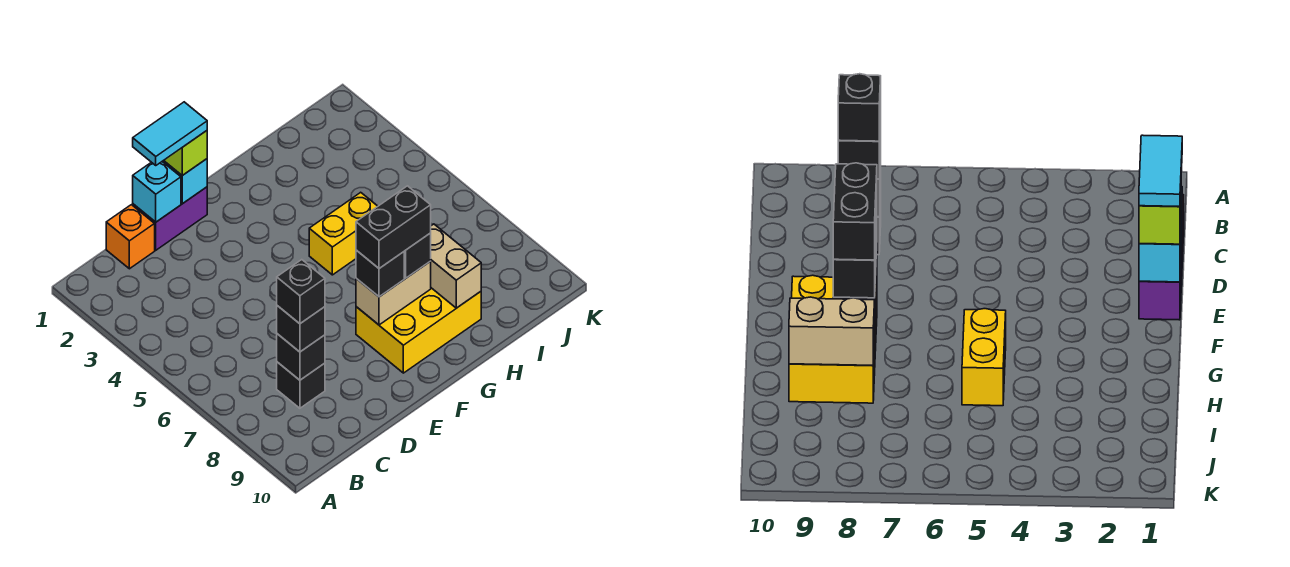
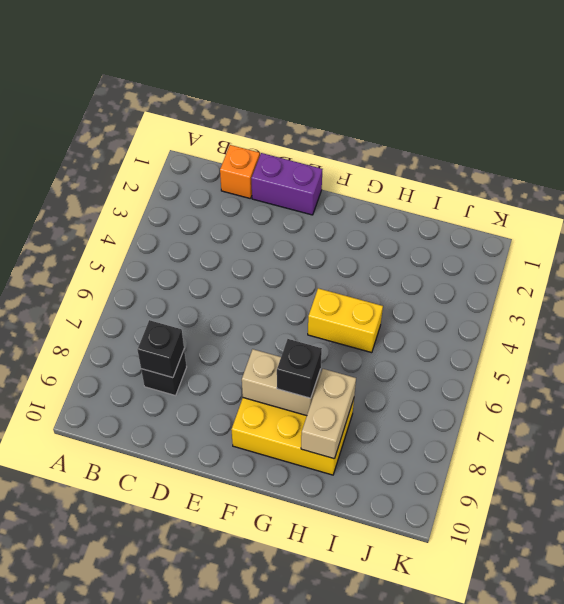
none -> cyan brick D1 level 2
none -> cyan brick E1 level 2
none -> black brick C8 level 3

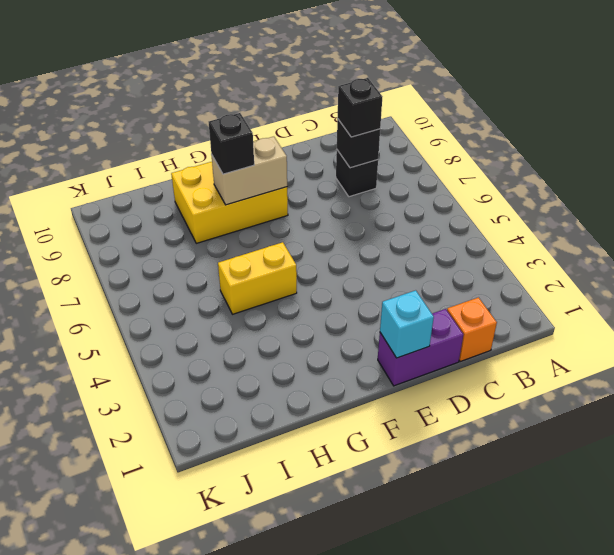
none -> cyan brick D1 level 2
none -> tan brick H8:H9 level 2
none -> lime brick E1 level 3

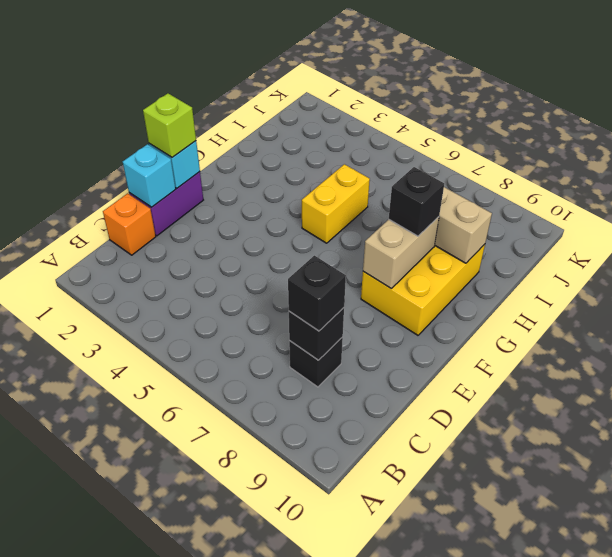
none -> black brick F8 level 3
none -> black brick C8 level 4
none -> cyan tile D1:E1 level 4

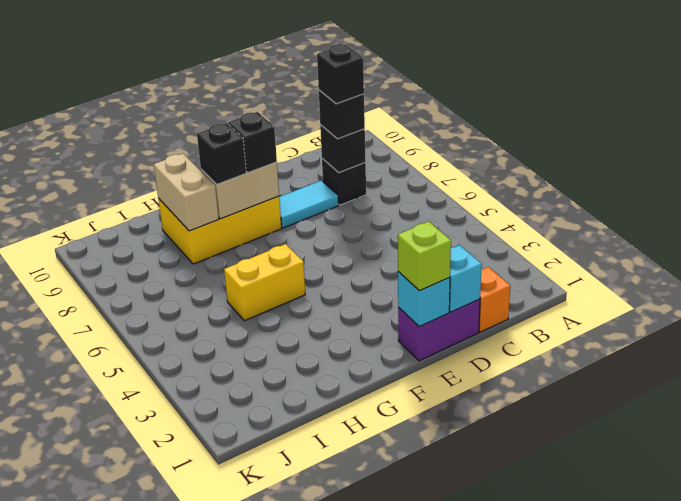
cyan tile D8:E8 level 1 -> cyan tile D1:E1 level 4
none -> black brick F8:G8 level 4

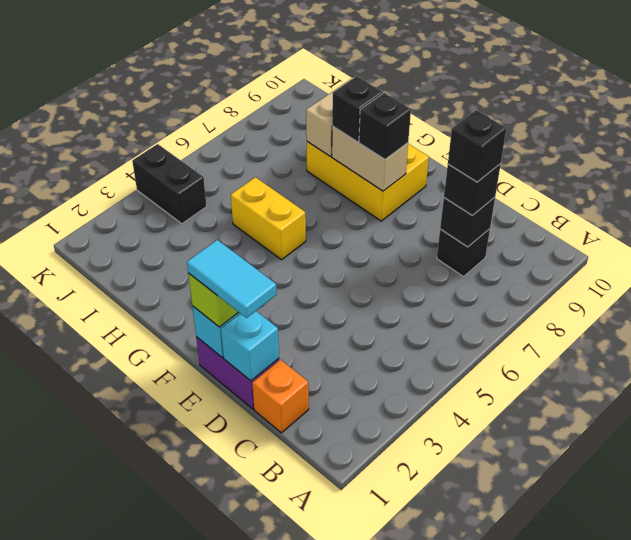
black brick J4:K4 level 1 -> black brick F8:G8 level 4

